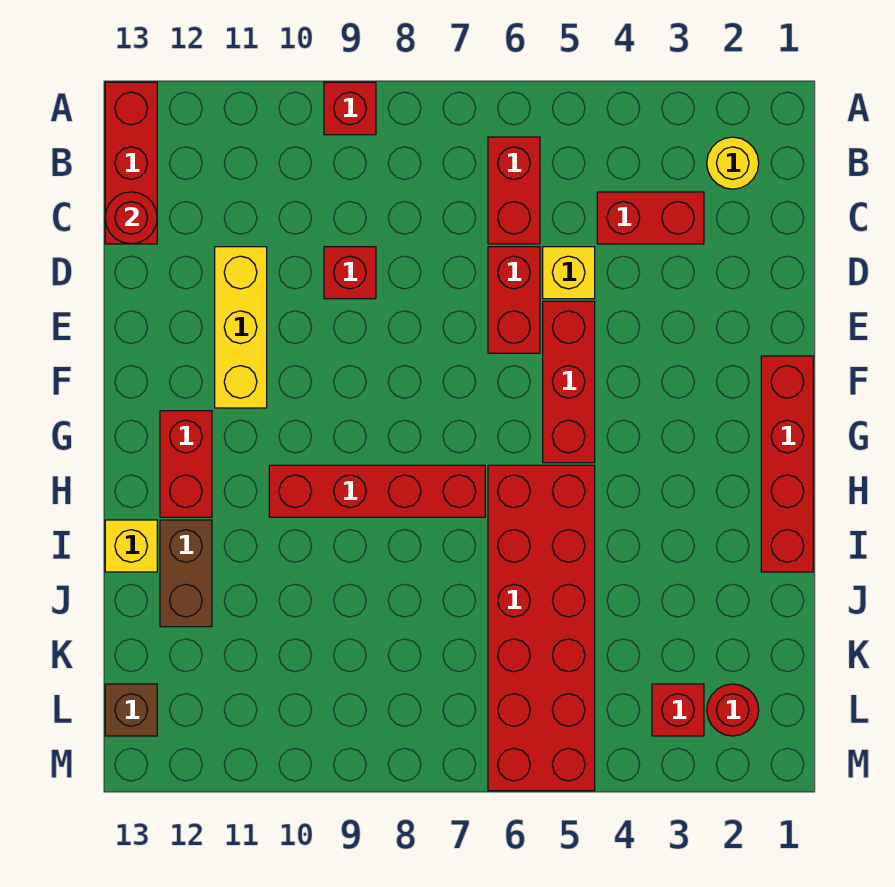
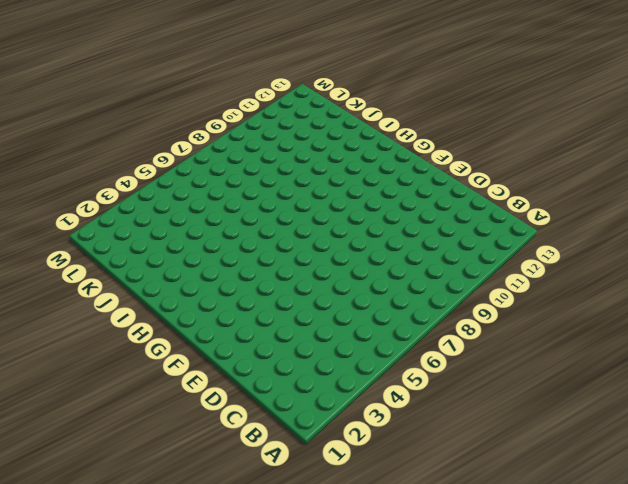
none -> red brick A9 level 1
none -> red brick A13:C13 level 1
none -> yellow round brick B2 level 1

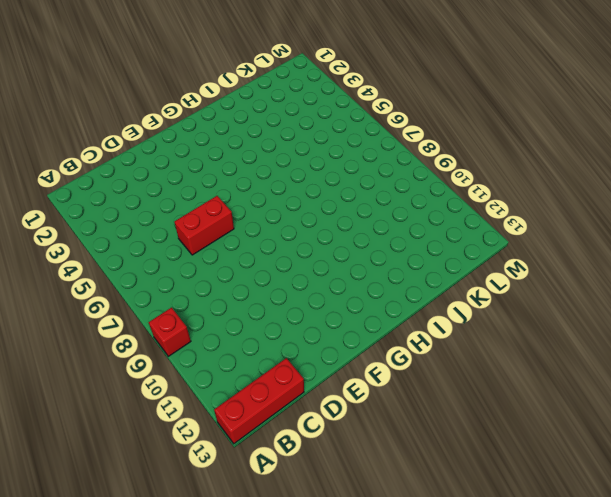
none -> yellow round brick B2 level 1
none -> red brick B6:C6 level 1
none -> red brick C3:C4 level 1

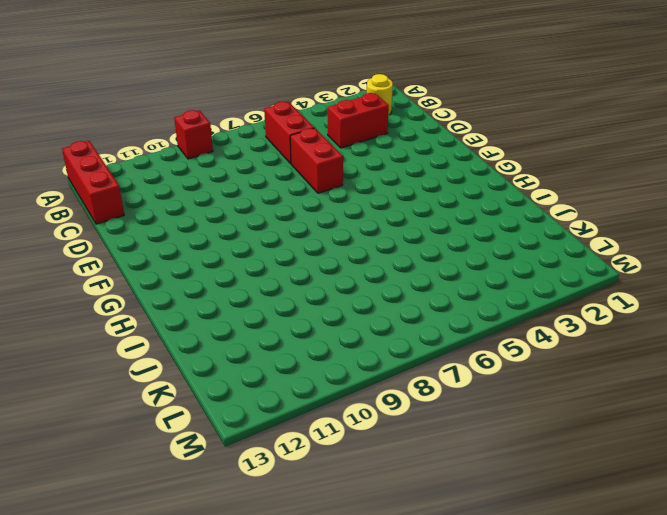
none -> yellow brick D5 level 1
none -> red brick D9 level 1
none -> yellow brick D11:F11 level 1

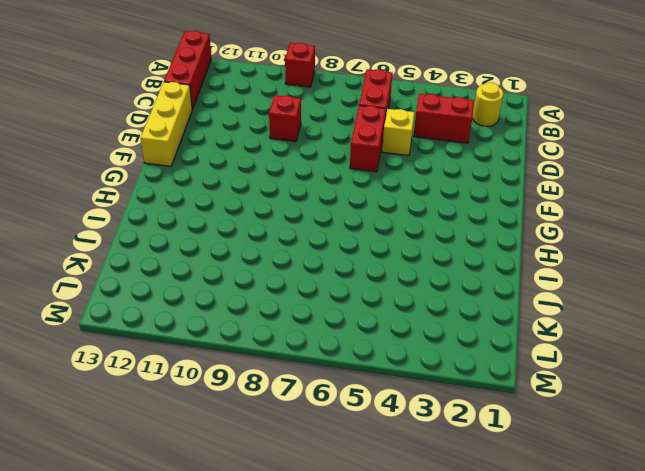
yellow brick D13:F13 level 1 -> yellow brick D11:F11 level 1
none -> red brick E5:G5 level 1
none -> red brick F1:I1 level 1
none -> red brick G12:H12 level 1

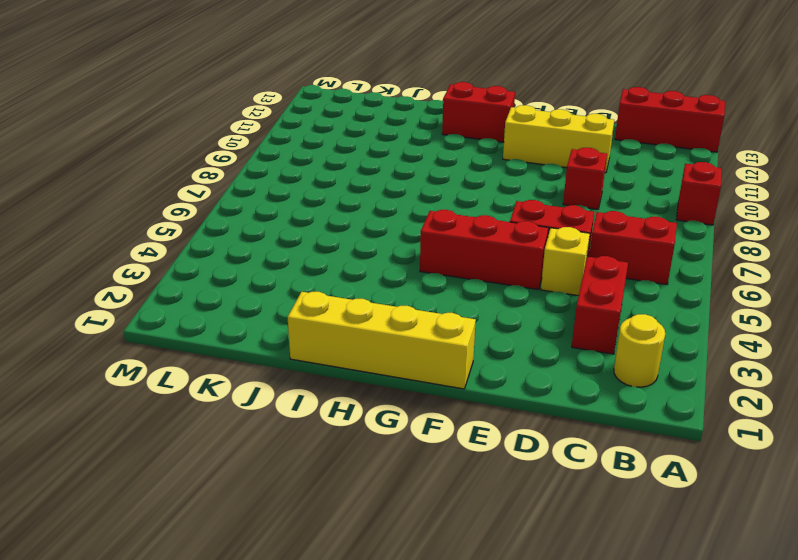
yellow brick F1:I1 level 1 -> red brick F1:I1 level 1
none -> red brick H5:M6 level 1
none -> red brick H7:H10 level 1
none -> brown brick I12:J12 level 1

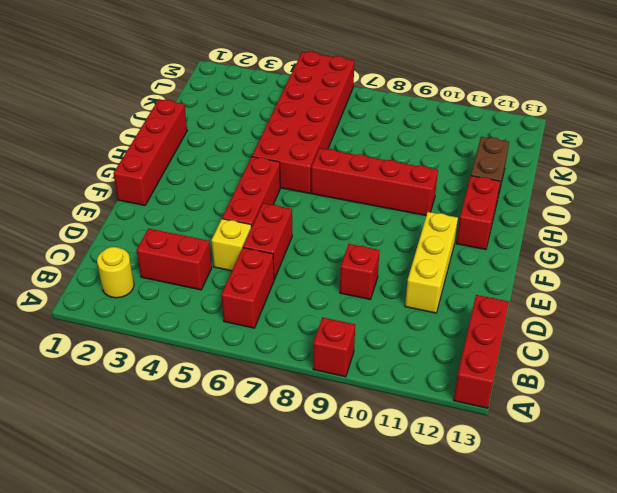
none -> yellow brick I13 level 1
none -> red round brick L2 level 1
none -> red brick L3 level 1

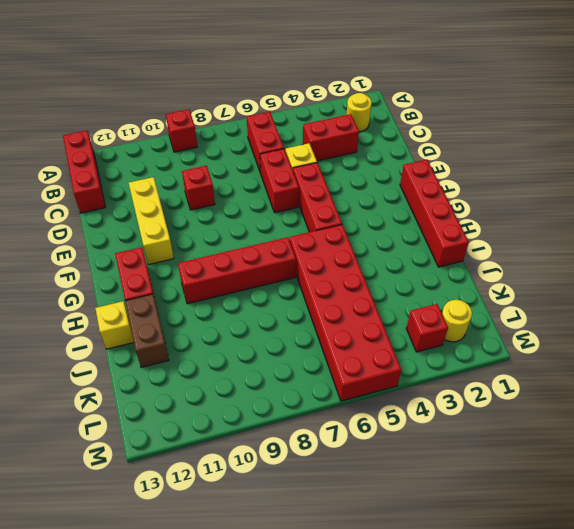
yellow round brick L2 level 1 -> red round brick L2 level 1
none -> brown brick L13 level 1
none -> red round brick C13 level 2

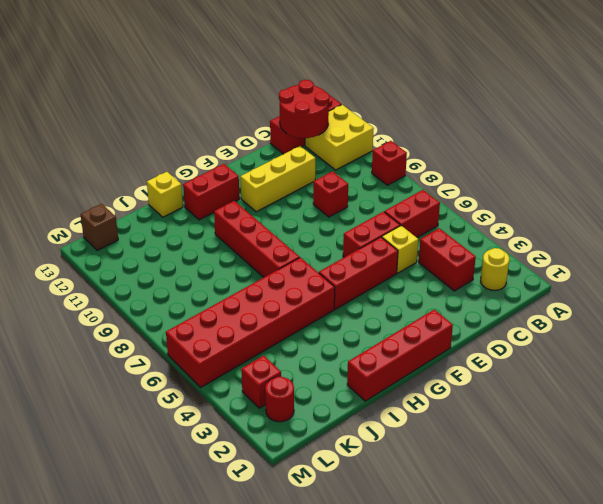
yellow brick A11:B12 level 1 -> none
red round brick B12:C13 level 2 -> red round brick C13 level 2
none -> brown brick I12:J12 level 1

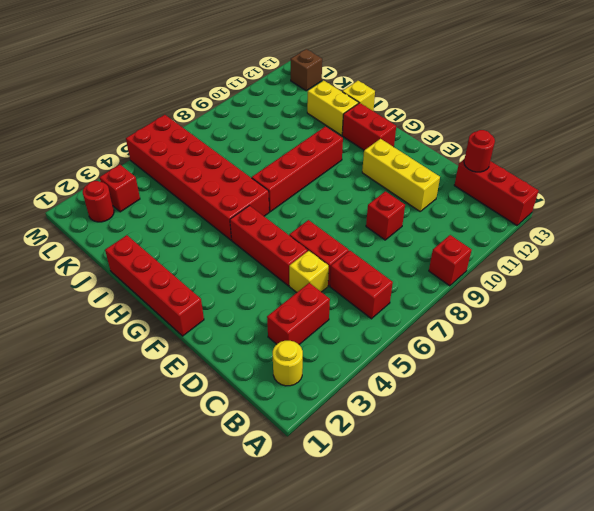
yellow brick I12:J12 level 1 -> brown brick I12:J12 level 1

